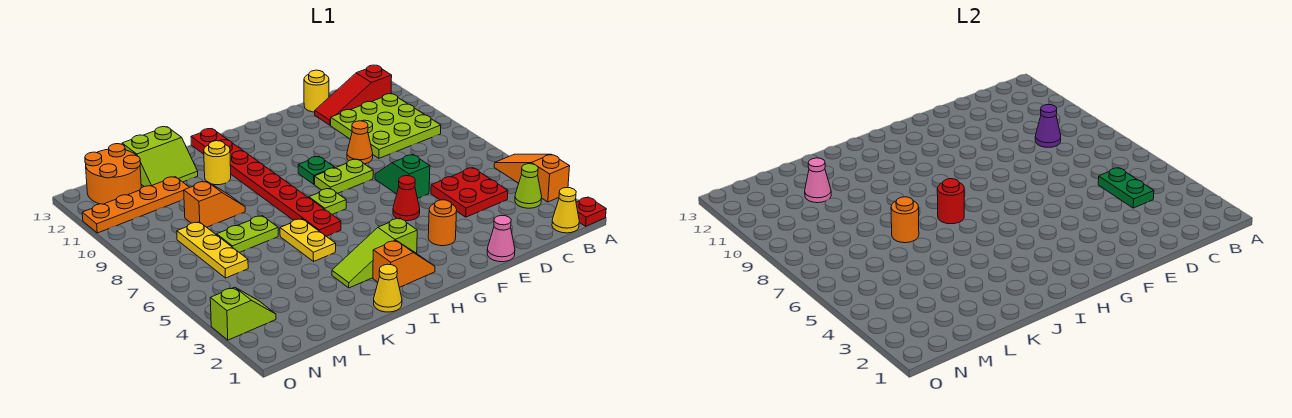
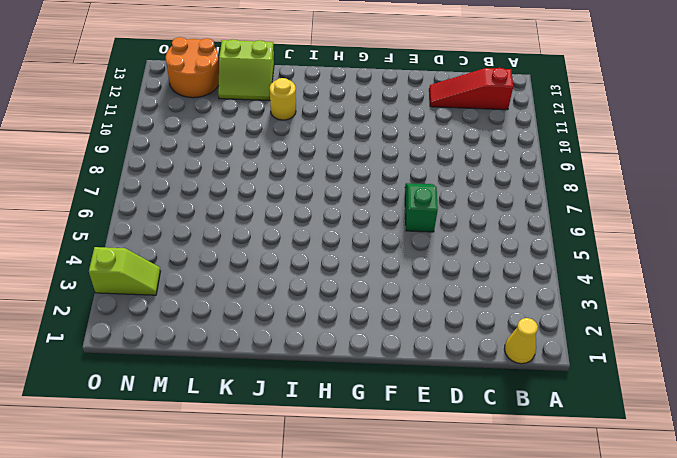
none -> red plate A1 level 1
none -> orange slope A3:A5 level 1 top 3
none -> lime cone B3 level 1
none -> lime plate B9:D11 level 1

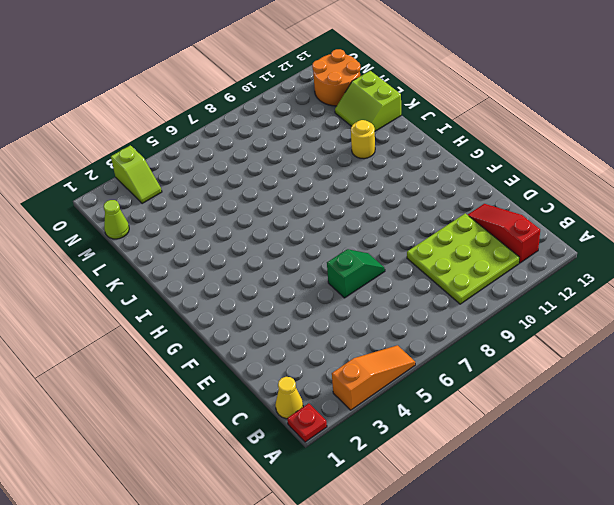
lime cone M1 level 1 -> lime cone B3 level 1
none -> red plate C4:D5 level 1
none -> yellow round brick D13 level 1
none -> pink cone E1 level 1
none -> orange cone E9 level 1

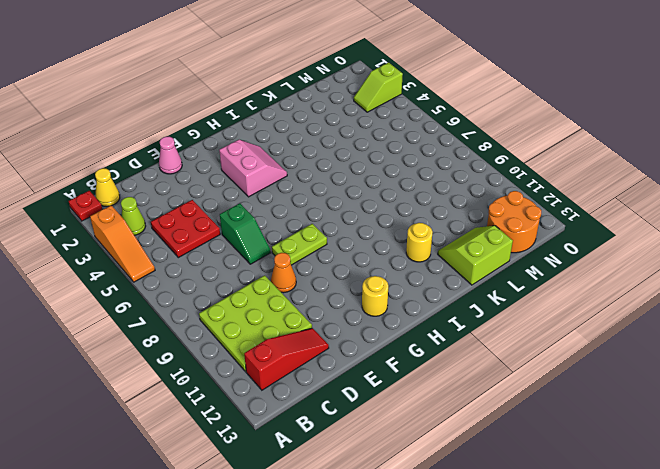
pink slope G3:H4 level 1 top G -> lime slope H3:J3 level 1 top H
yellow round brick G12 level 1 -> yellow round brick D13 level 1
none -> orange round brick F3 level 1
none -> red cone F5 level 1
none -> green plate G9 level 1
none -> orange slope H2:I2 level 1 top I

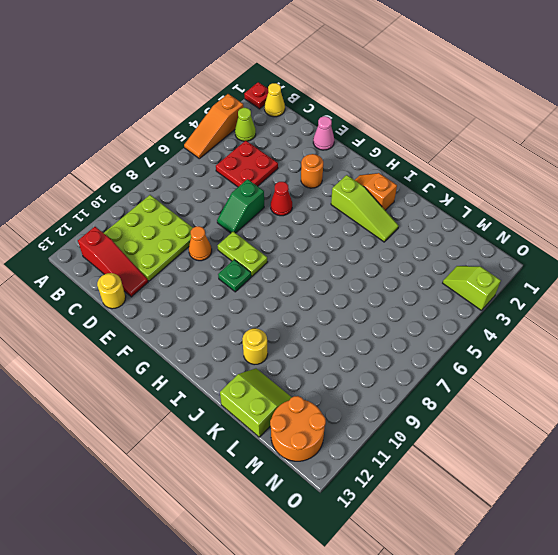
none -> lime plate H7 level 1
none -> red plate I6:I13 level 1
none -> yellow cone J1 level 1
none -> yellow plate J5:J6 level 1

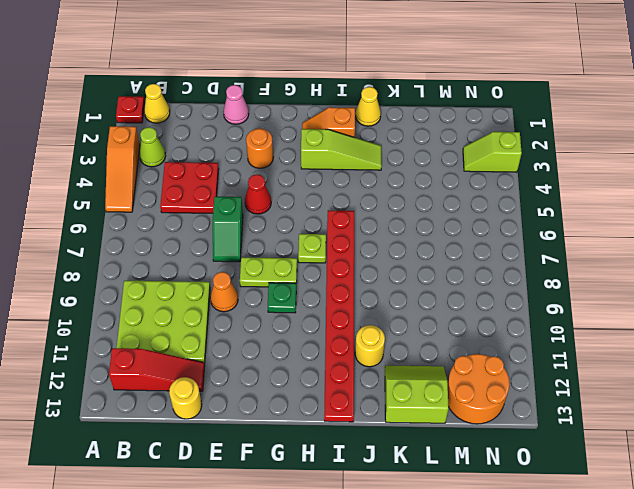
none -> yellow plate J5:J6 level 1
none -> lime plate K7:L7 level 1
none -> orange slope K9:L9 level 1 top L
none -> orange plate L11:O11 level 1

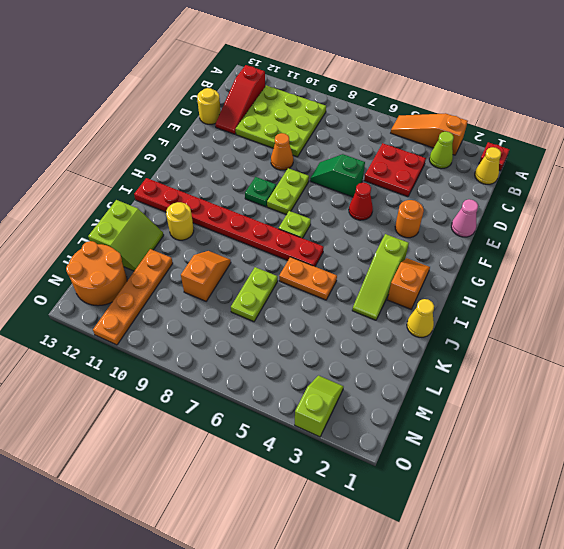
orange plate J5:J6 level 1 -> yellow plate J5:J6 level 1
none -> yellow plate M6:M8 level 1
none -> green plate C4:C5 level 2
none -> purple cone C9 level 2
none -> red round brick I7 level 2

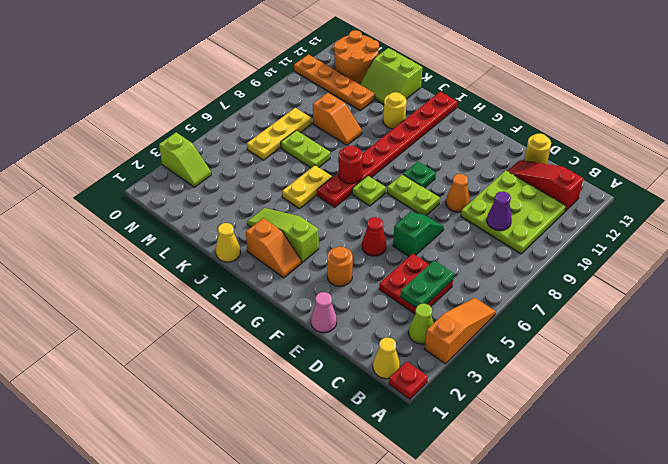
none -> orange round brick K7 level 2
none -> pink cone L11 level 2

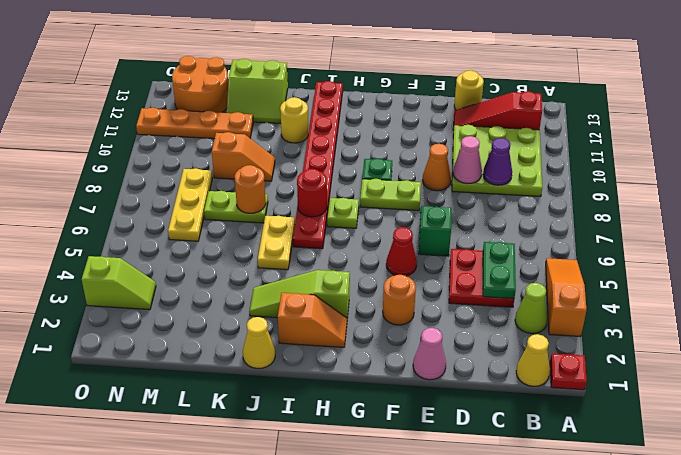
pink cone D9 level 2 -> pink cone L11 level 2

